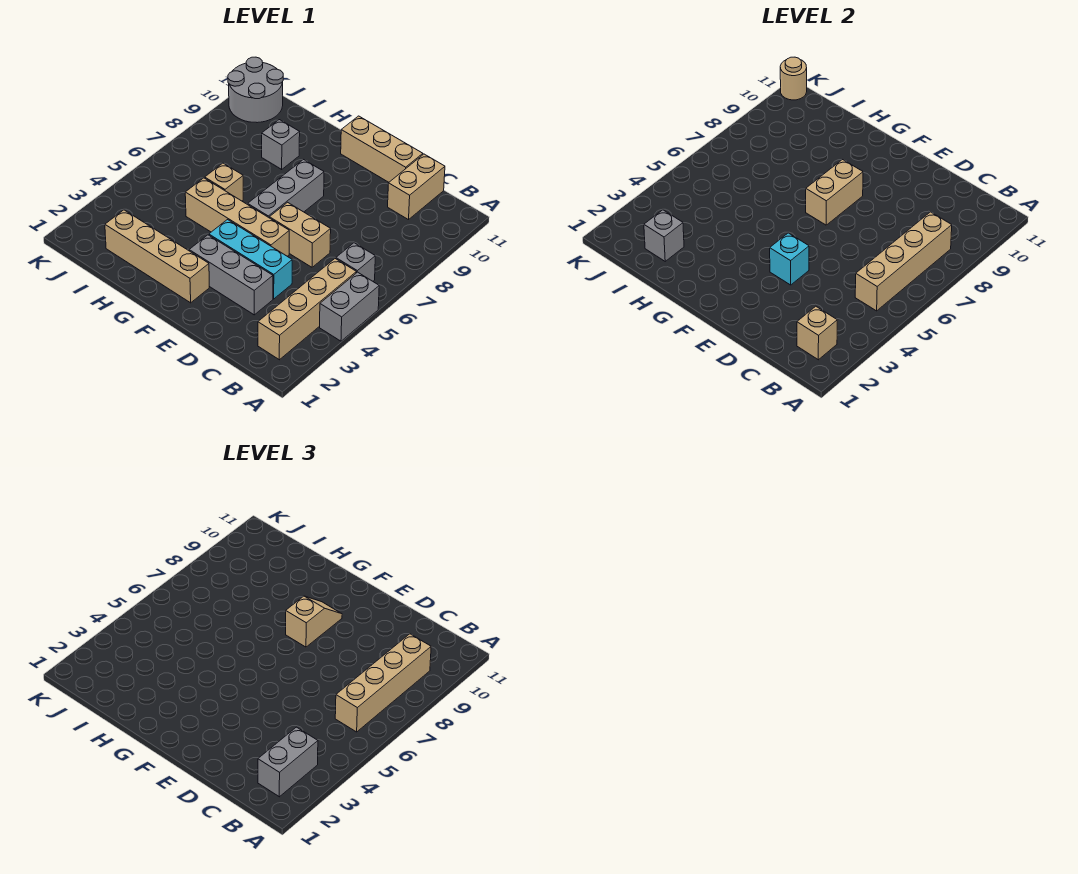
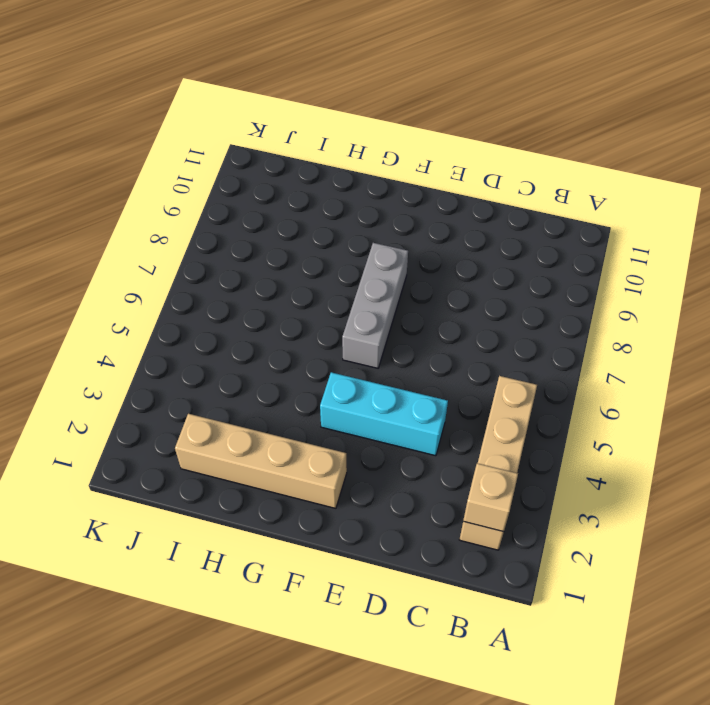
none -> grey brick A4:A5 level 1
none -> grey brick B6 level 1
none -> tan brick C10:C11 level 1

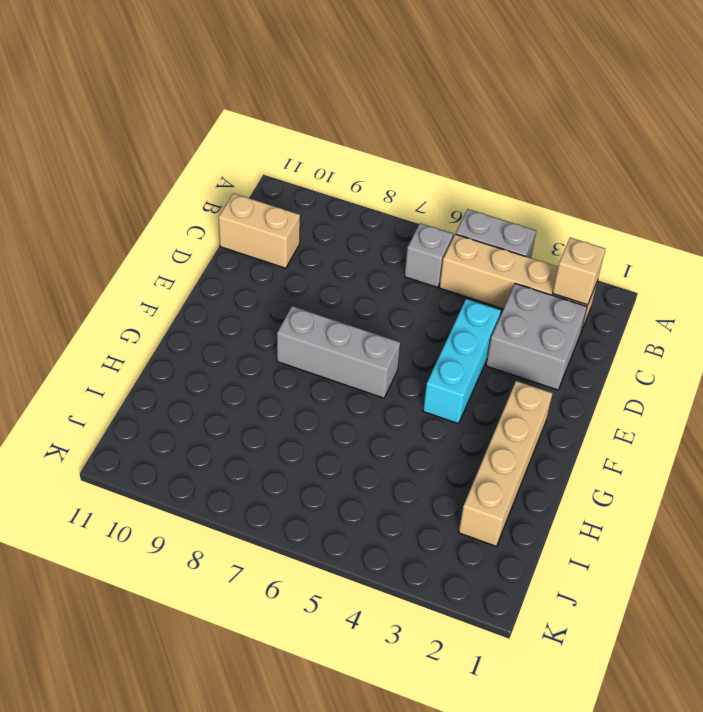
grey brick C2:D3 level 1 -> grey brick D3:F3 level 1
none -> tan brick D6:E6 level 1
none -> tan brick D11:F11 level 1
none -> tan brick E5:H5 level 1

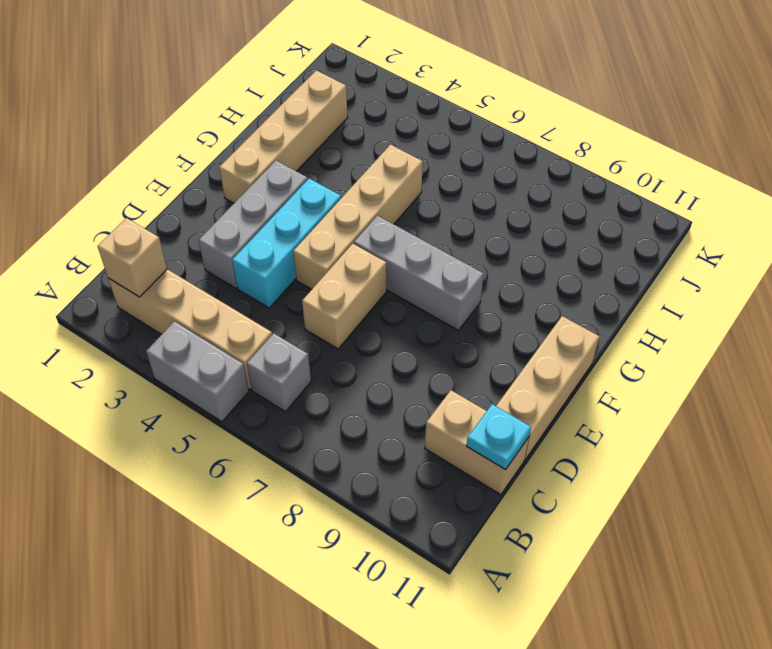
cyan plate C11 level 2 -> none
none -> tan brick H6 level 1
none -> grey brick H9 level 1
none -> grey round brick J10:K11 level 1

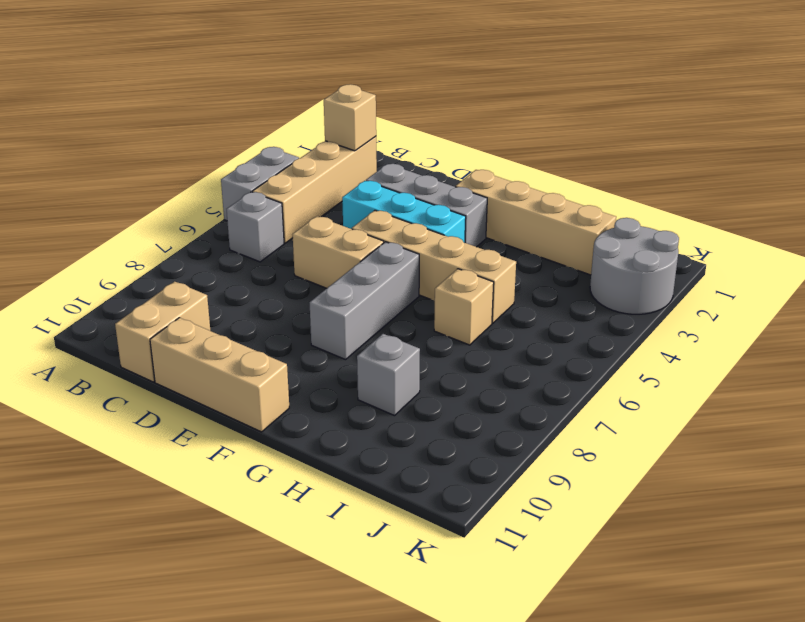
grey round brick J2:K3 level 1 -> grey round brick J10:K11 level 1
none -> tan brick B5:B8 level 2
none -> cyan brick E4 level 2
none -> tan brick F7:F8 level 2

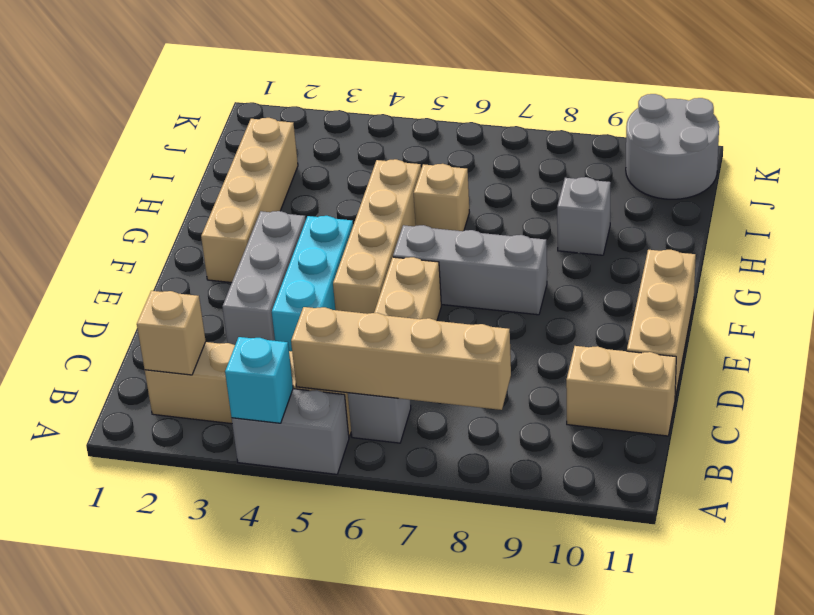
cyan brick A4 level 2 -> cyan brick E4 level 2
none -> tan brick F7:F8 level 2
none -> grey brick I2 level 2
none -> tan round brick K11 level 2

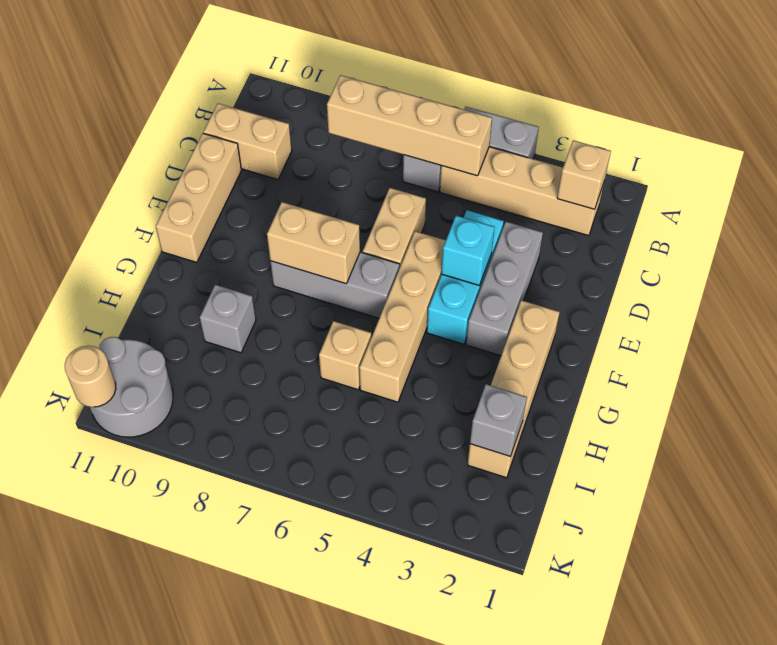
none -> grey brick B2:B3 level 3
none -> tan brick B6:B9 level 3
none -> tan slope F8:F9 level 3 top 8

